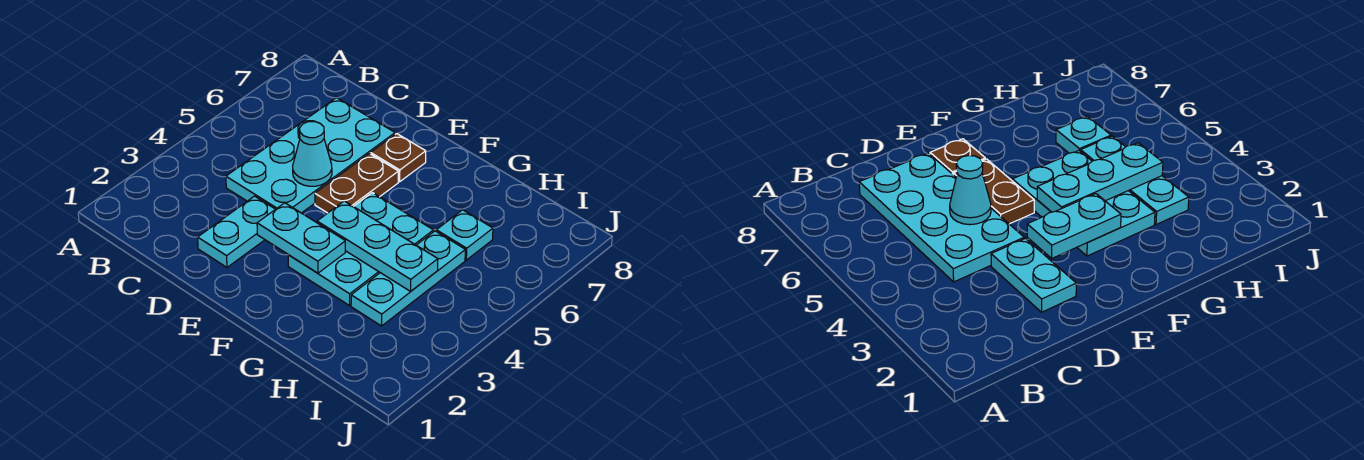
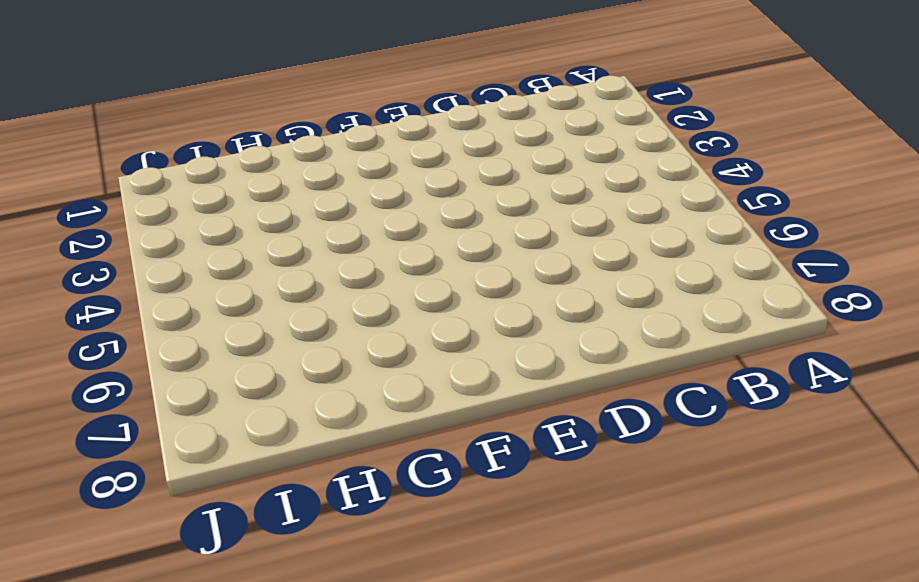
none -> cyan plate C4:D7 level 1
none -> cyan plate D2:D3 level 1

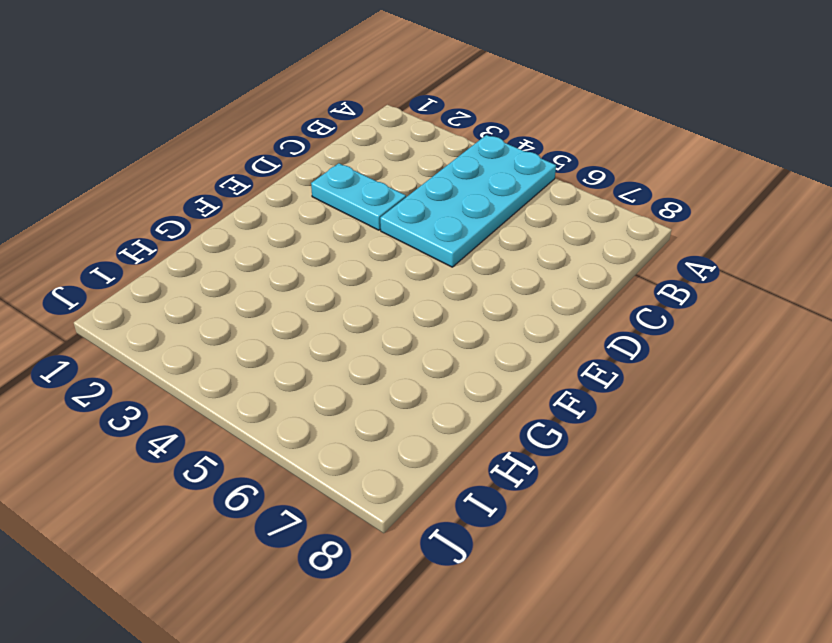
cyan plate A4:D5 level 1 -> cyan plate C4:D7 level 1
none -> brown plate E5:E6 level 1
none -> brown plate E7 level 1

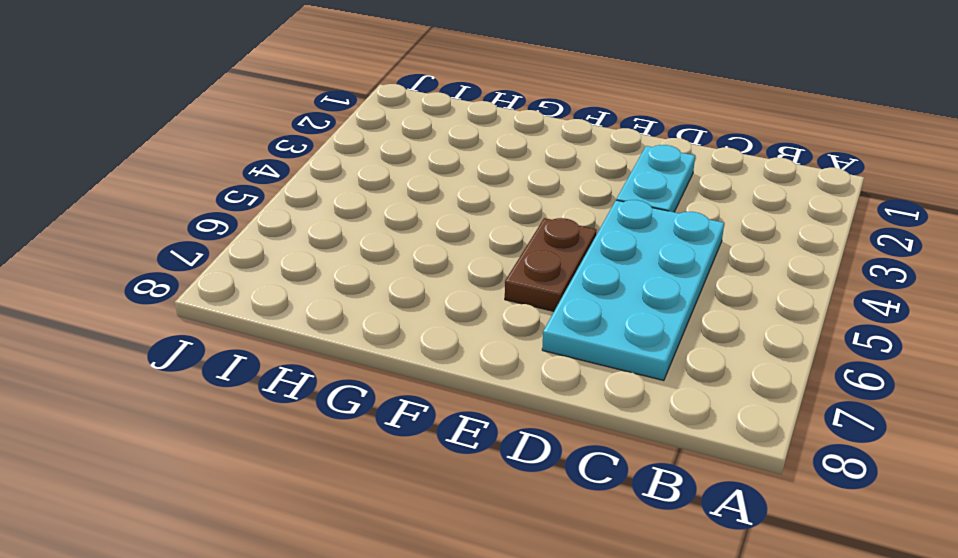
none -> brown plate E7 level 1
none -> cyan plate F3:G5 level 1

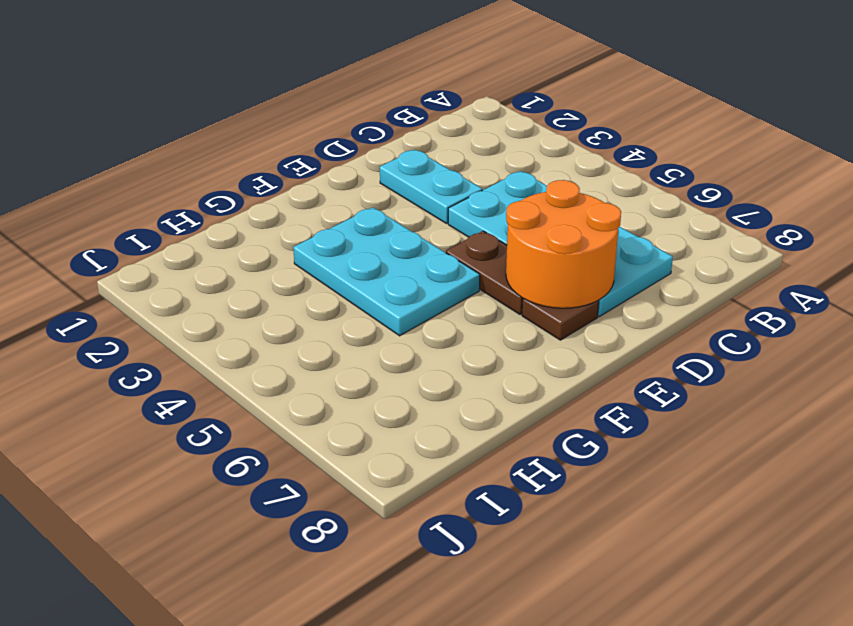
orange round brick D6:E7 level 2 -> none
none -> cyan plate H3:H5 level 1
none -> cyan plate H6 level 1

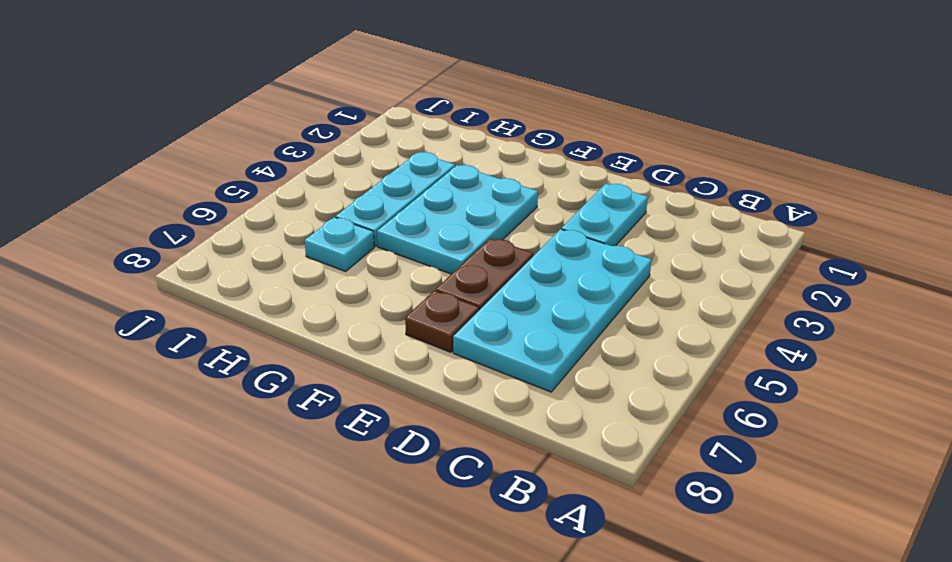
none -> cyan cone D5 level 2
none -> cyan plate E3:F3 level 2

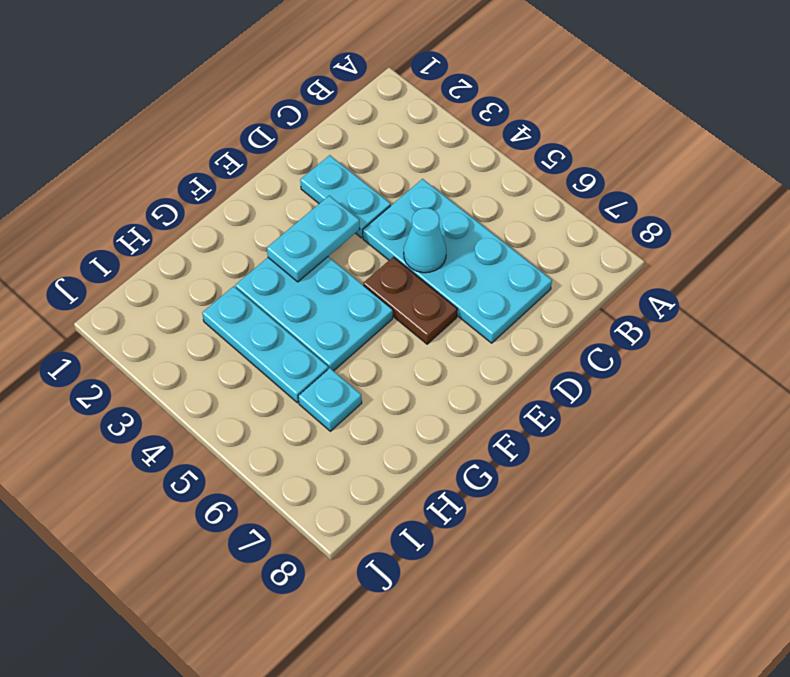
none -> brown plate E7 level 1
none -> cyan plate F4:H4 level 2

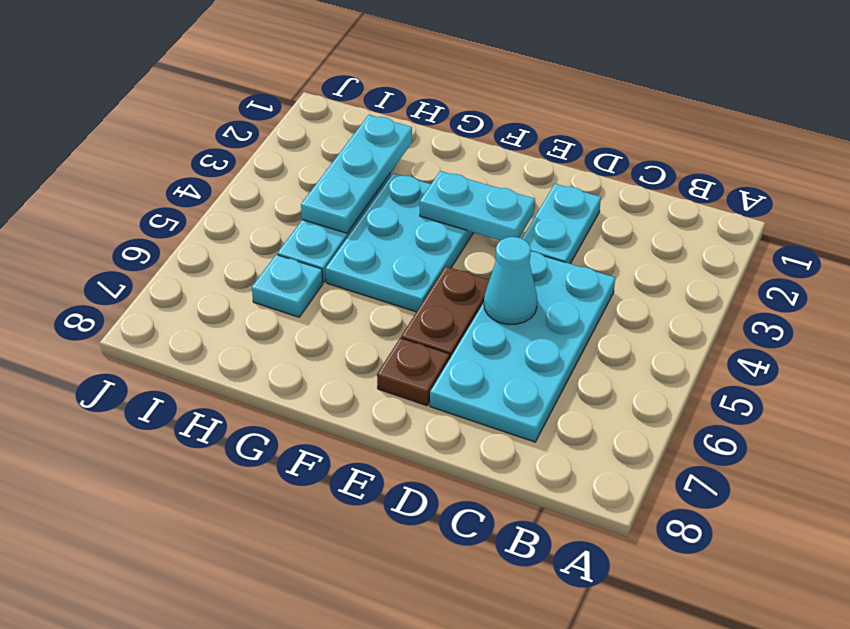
cyan plate H2:H4 level 2 -> cyan plate F4:H4 level 2

